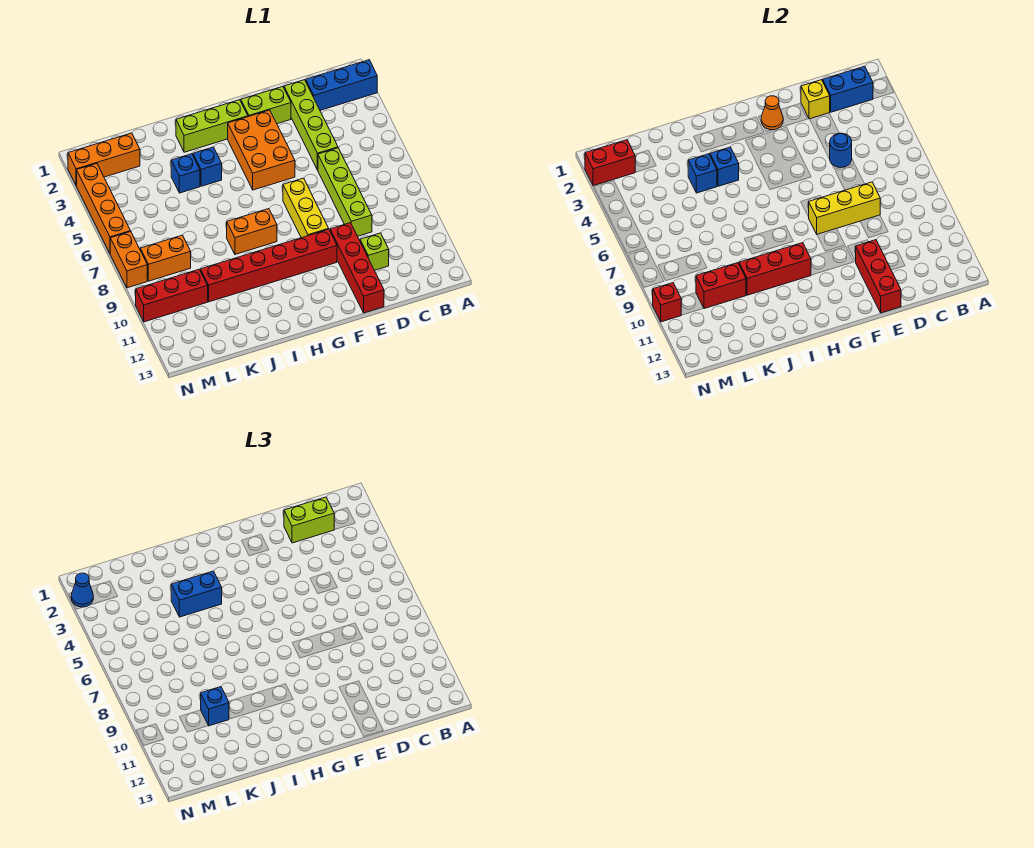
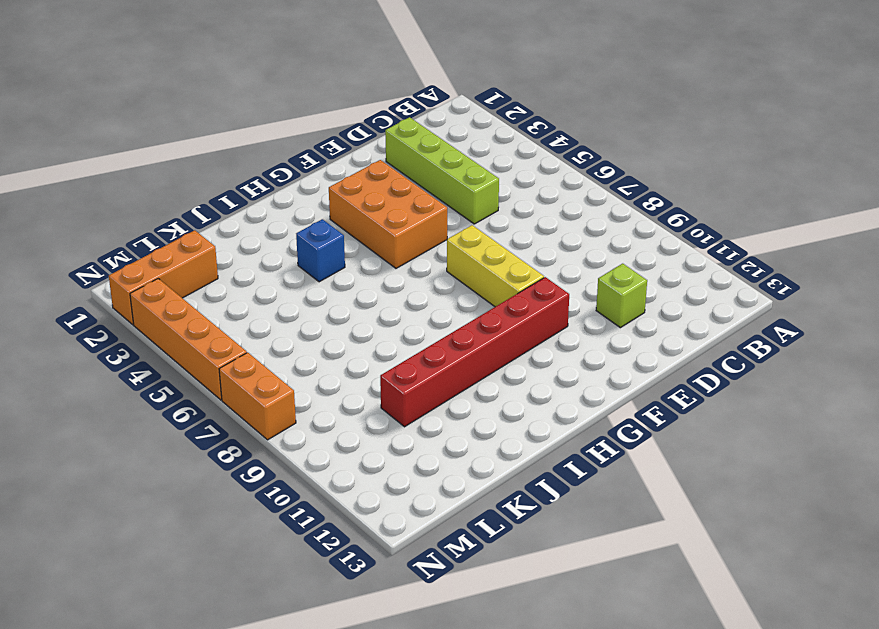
none -> blue brick A2:C2 level 1
none -> lime brick D6:D9 level 1
none -> lime brick E2:F2 level 1
none -> red brick E10:E13 level 1

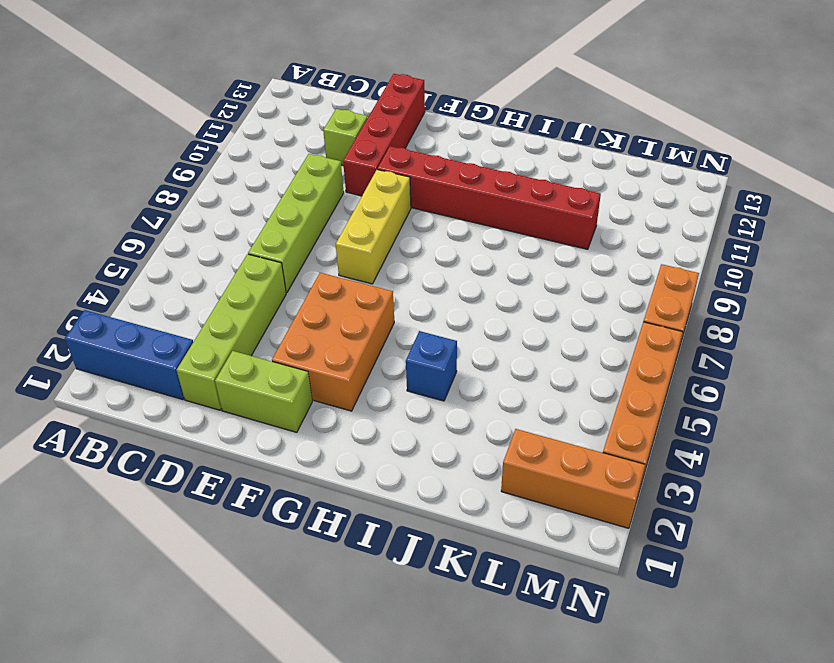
none -> lime brick G2:I2 level 1
none -> orange brick H8:I8 level 1
none -> blue brick J4 level 1
none -> orange brick L8:M8 level 1

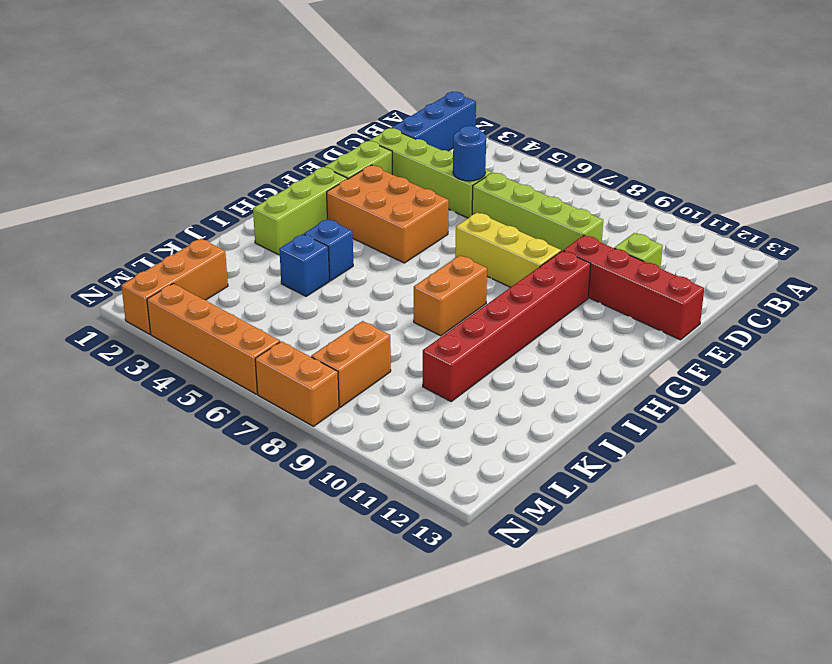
none -> red brick L10:N10 level 1
none -> blue brick B2:C2 level 2
none -> yellow brick D2 level 2
none -> yellow brick D8:F8 level 2

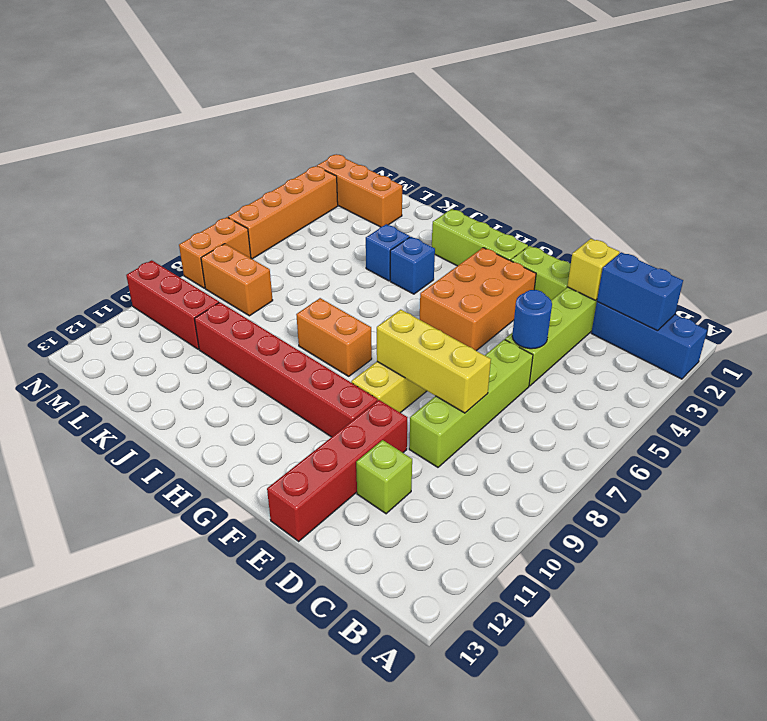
none -> red brick E11:E13 level 2
none -> orange cone F2 level 2
none -> red brick H10:J10 level 2
none -> blue brick I4 level 2

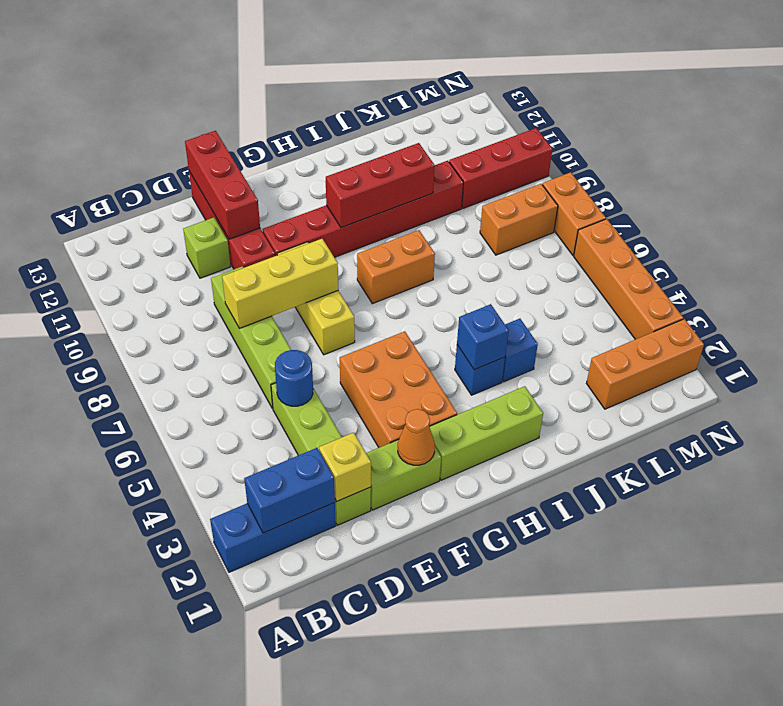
none -> blue brick J4 level 2
none -> red brick K10:L10 level 2
none -> red brick M2:N2 level 2
none -> red brick N10 level 2

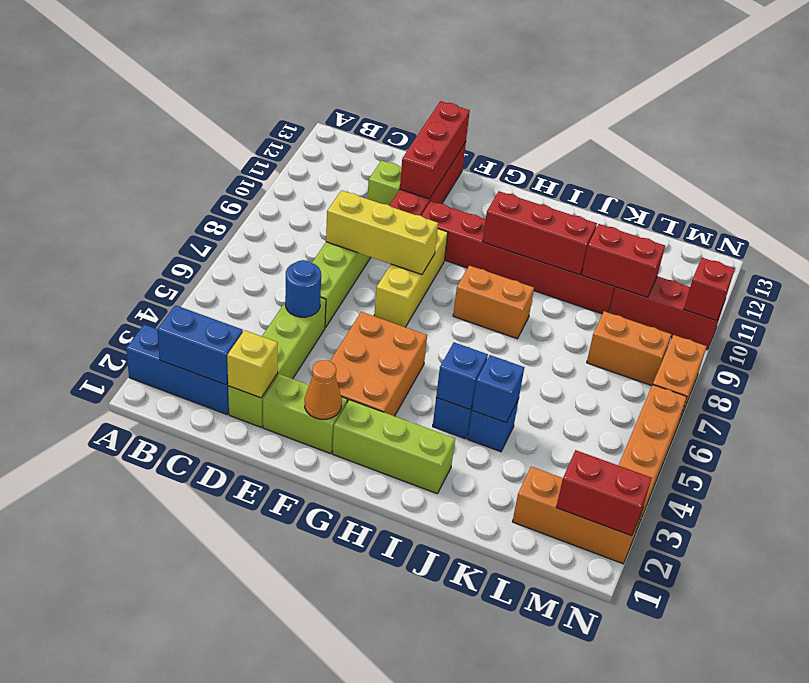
none -> lime brick C2:D2 level 3
none -> blue brick I4:J4 level 3
none -> blue brick K10 level 3
none -> blue cone N2 level 3

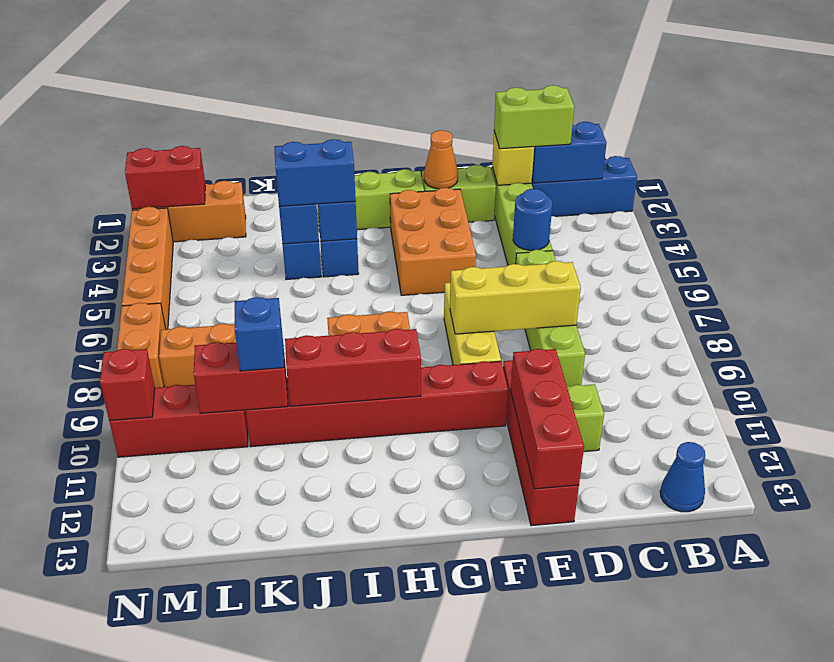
blue cone B13 level 1 -> blue cone N2 level 3

